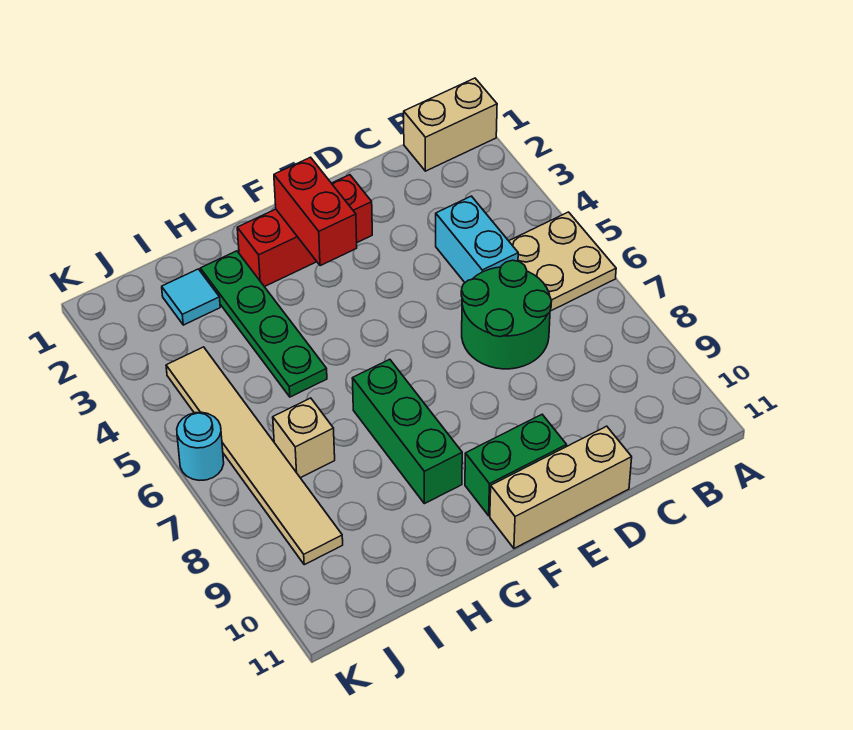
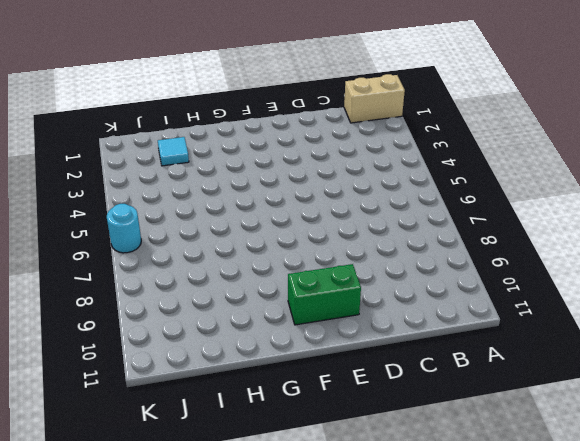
none -> tan plate A5:B6 level 1
none -> cyan brick C4:C5 level 1
none -> green round brick C6:D7 level 1

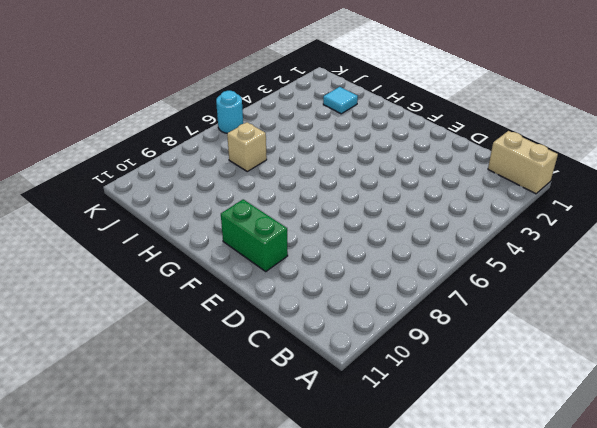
none -> tan plate A5:B6 level 1
none -> cyan brick C4:C5 level 1
none -> green round brick C6:D7 level 1

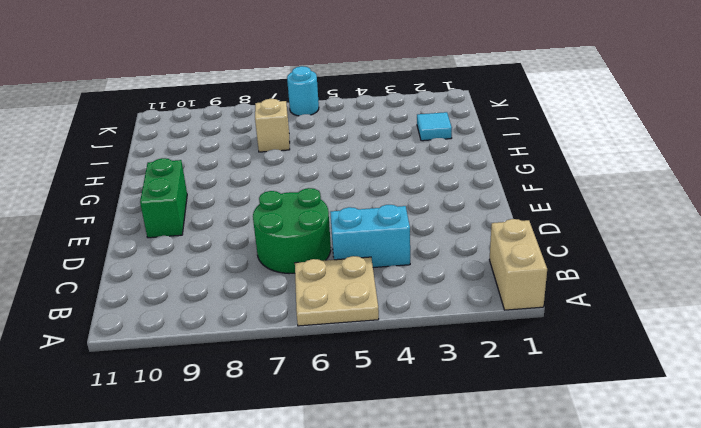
none -> tan brick D11:F11 level 1
none -> red brick E2:G2 level 1
none -> green brick G7:G9 level 1

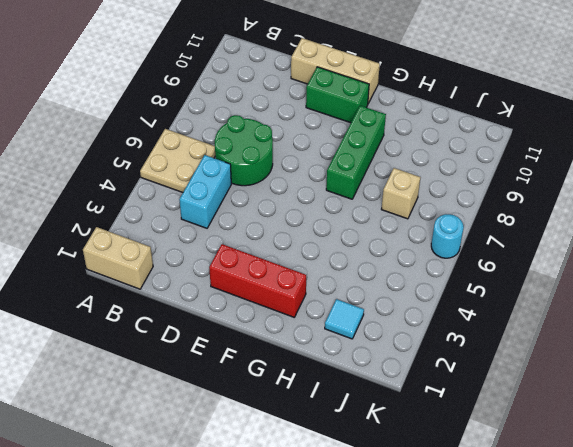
none -> green plate H2:H5 level 1
none -> tan tile J4:J9 level 1
none -> red brick F2:F3 level 2

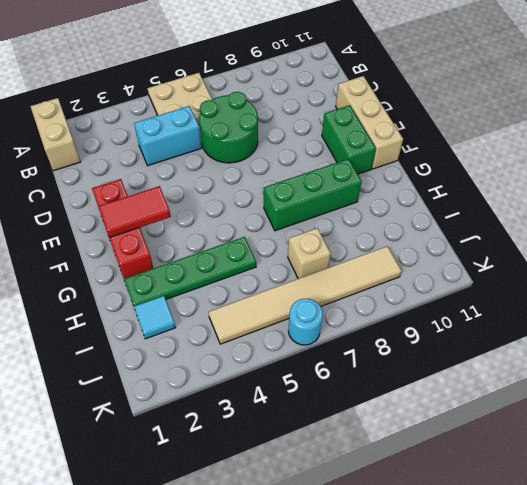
red tile F2:F3 level 2 -> red brick F2:F3 level 2

